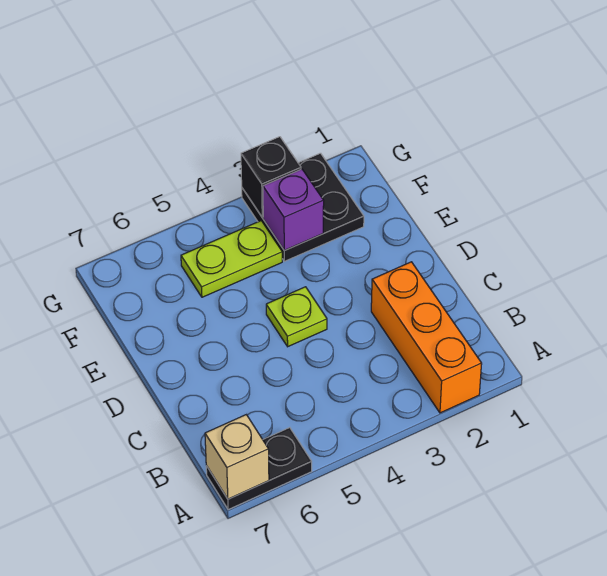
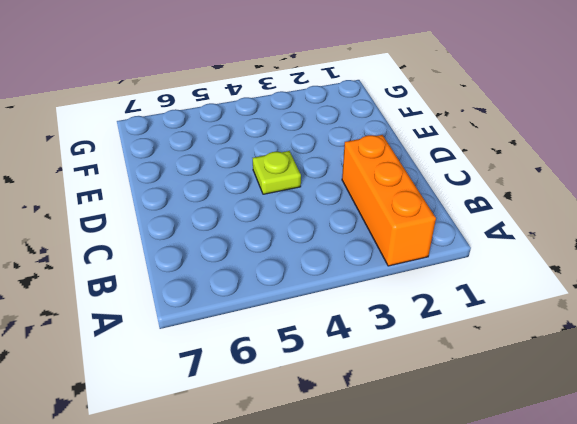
none -> black plate A6:A7 level 1
none -> black plate F2:G3 level 1

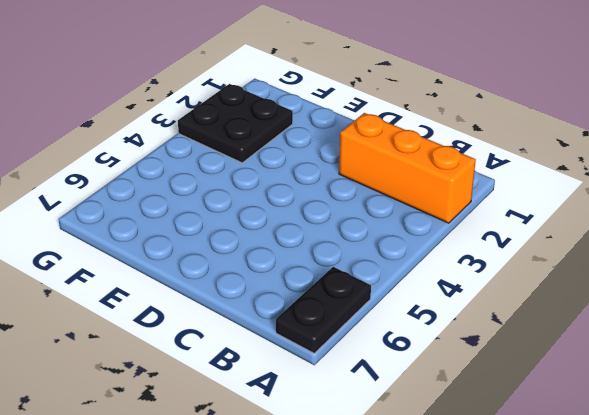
none -> lime plate D4 level 1
none -> lime plate F4:F5 level 1

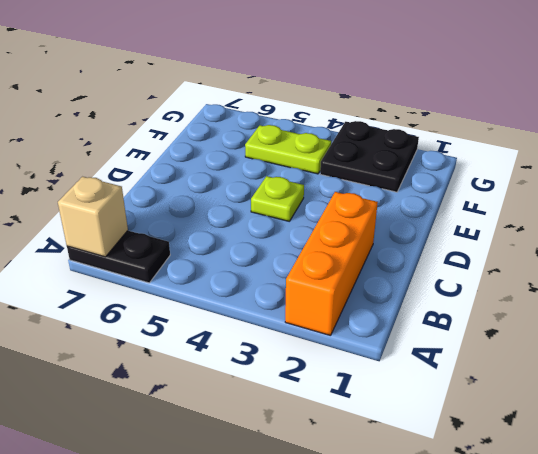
none -> purple brick F3 level 2
none -> black brick G3 level 2

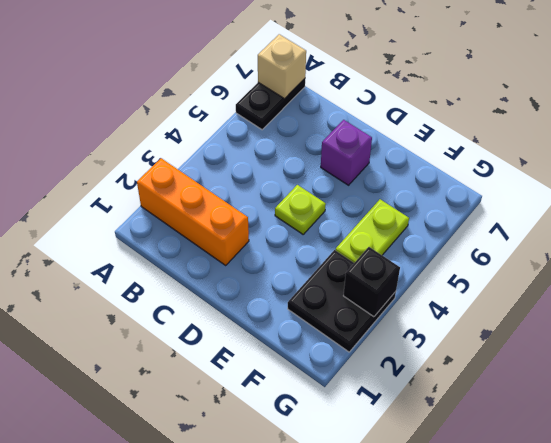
purple brick D6 level 1 -> purple brick F3 level 2

